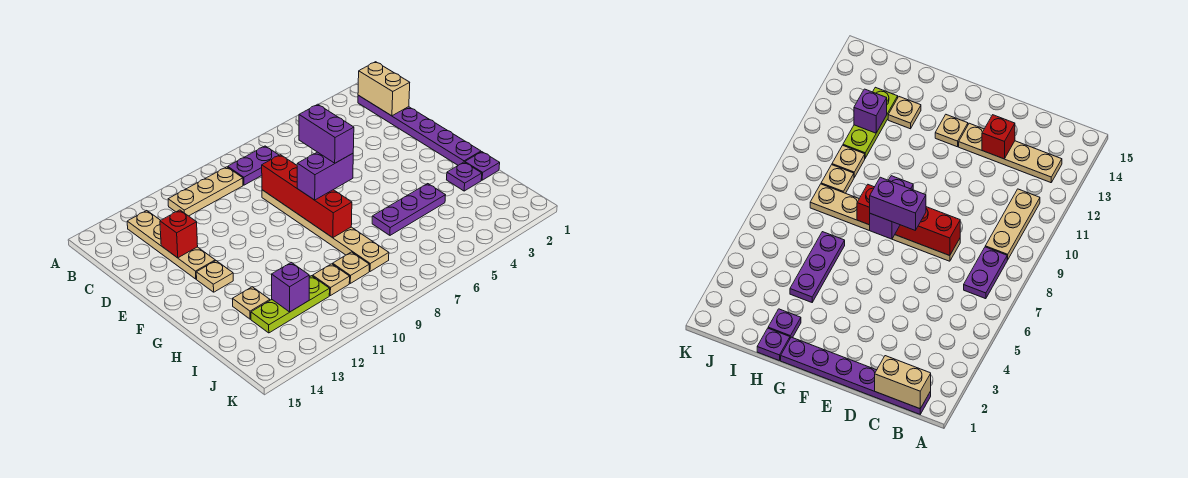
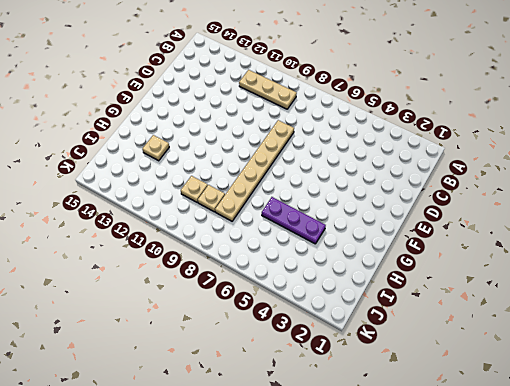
none -> purple plate B1:G1 level 1
none -> purple plate B7:B8 level 1
none -> tan plate B13:E13 level 1

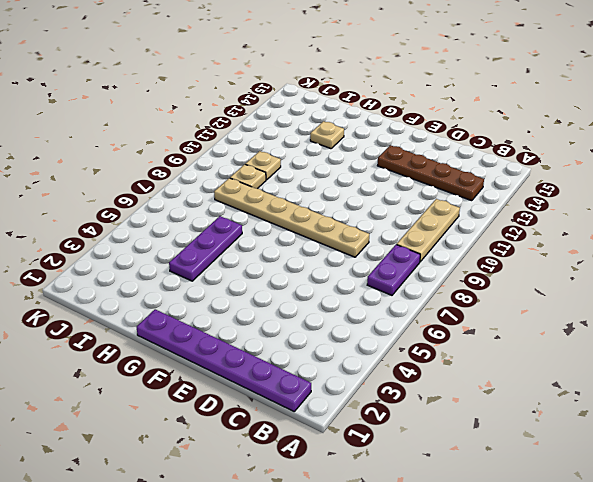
brown plate B13:E13 level 1 -> tan plate B13:E13 level 1
none -> tan plate F13 level 1
none -> purple plate H1 level 1
none -> purple plate H2 level 1

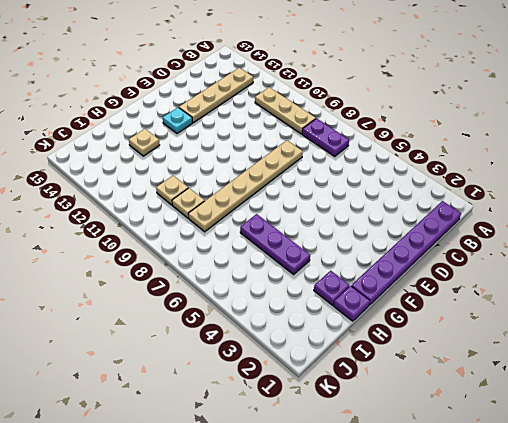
cyan plate F13 level 1 -> tan plate F13 level 1
none -> lime plate I11:I13 level 1
none -> tan brick B1:C1 level 2
none -> red brick D8:G8 level 2

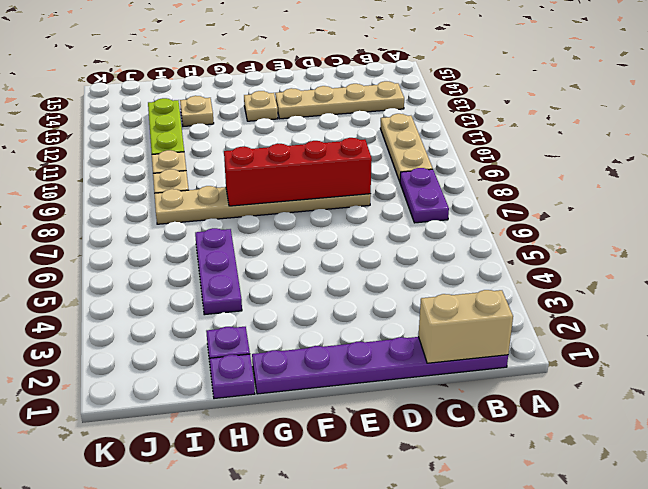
none -> red brick D13 level 2
none -> purple brick I12 level 2
none -> purple brick F7:F8 level 3

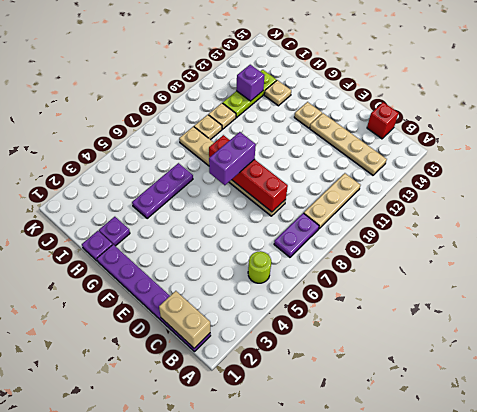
lime round brick B5 level 1 -> none
red brick C15 level 1 -> red brick D13 level 2
none -> purple brick E7:F7 level 4

